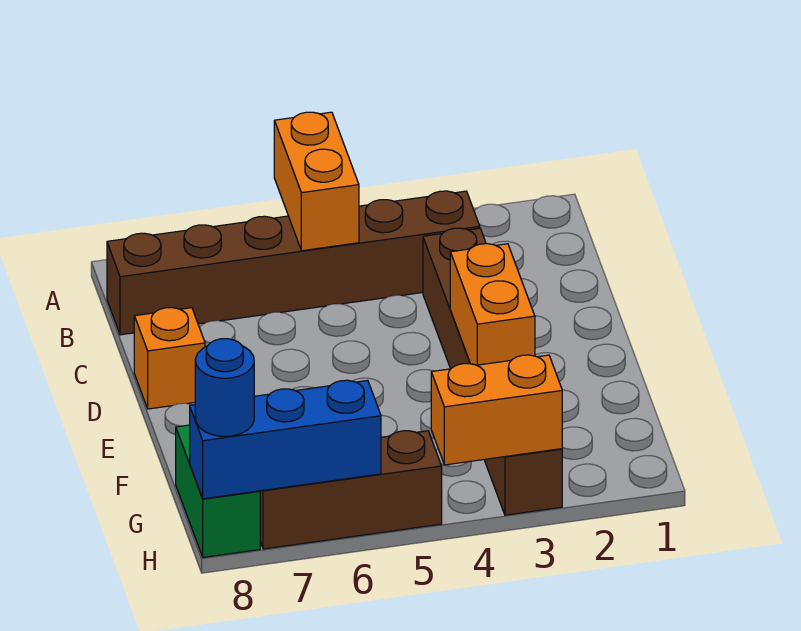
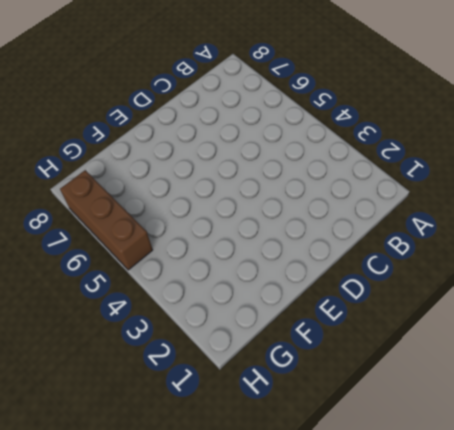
none -> brown brick B3:B8 level 1
none -> brown brick C3:H3 level 1

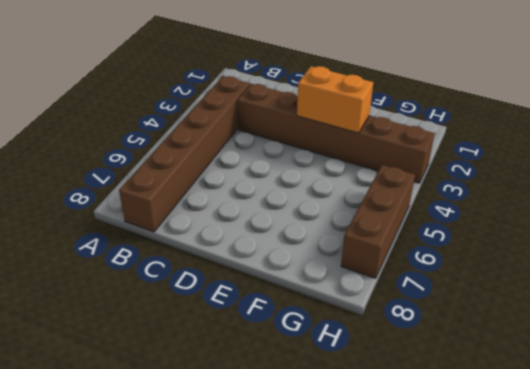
none -> orange brick D8 level 1
none -> green brick G8:H8 level 1

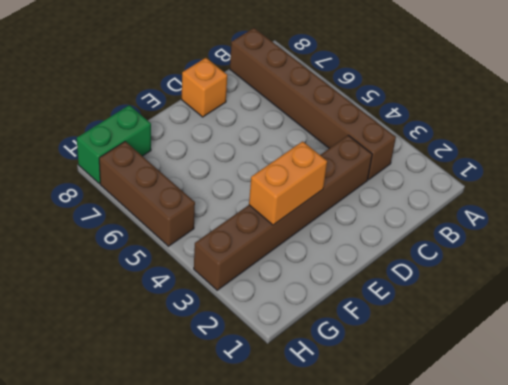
none -> orange brick A5:B5 level 2
none -> orange brick H3:H4 level 2

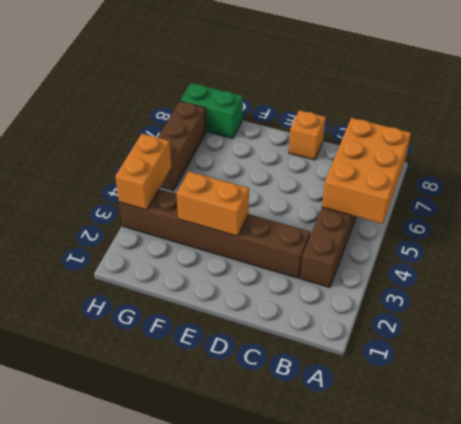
orange brick A5:B7 level 2 -> orange brick A5:B5 level 2
none -> blue brick H6:H8 level 2
none -> blue round brick H8 level 3

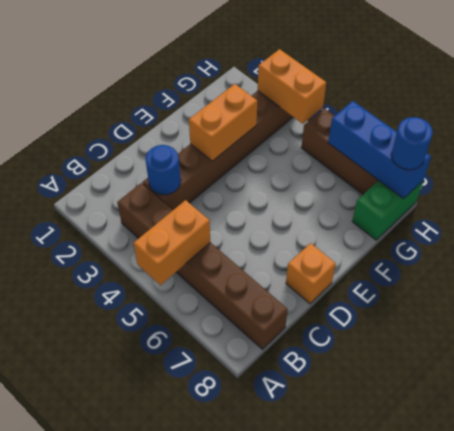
blue round brick C3 level 2 -> none

